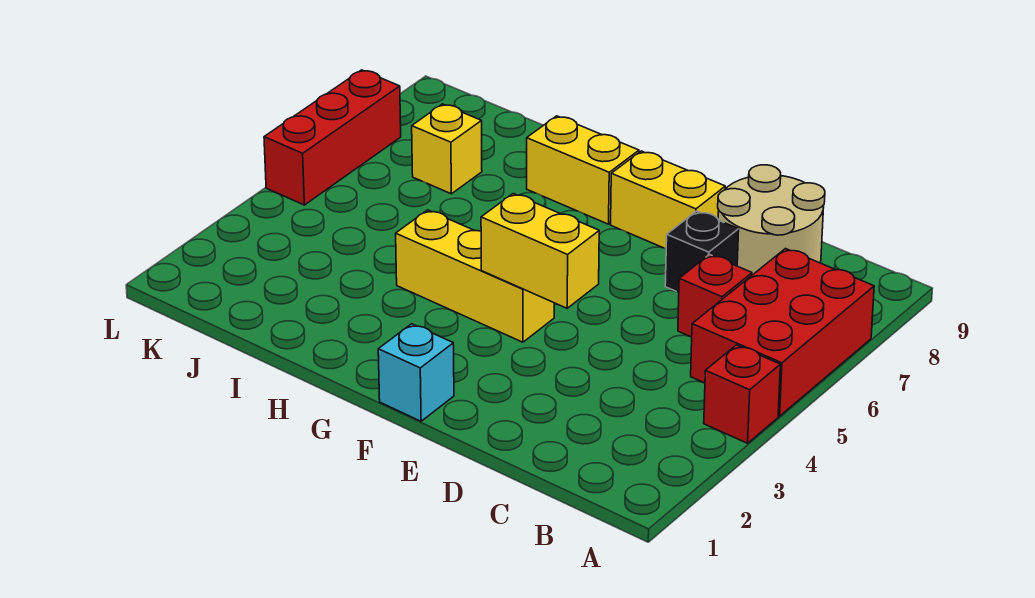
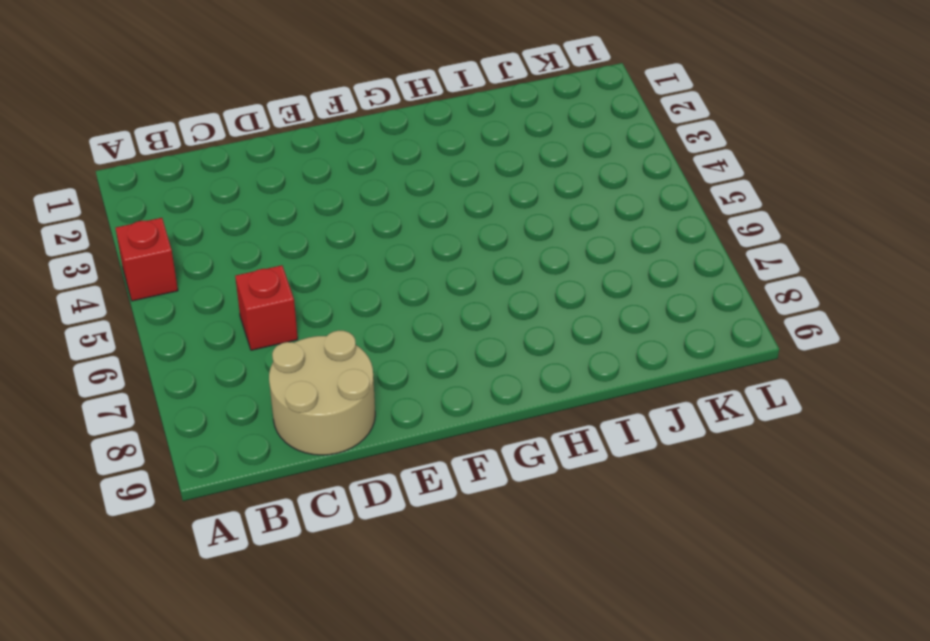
none -> red brick A5:B7 level 1
none -> black brick D7 level 1
none -> yellow brick E8:F8 level 1

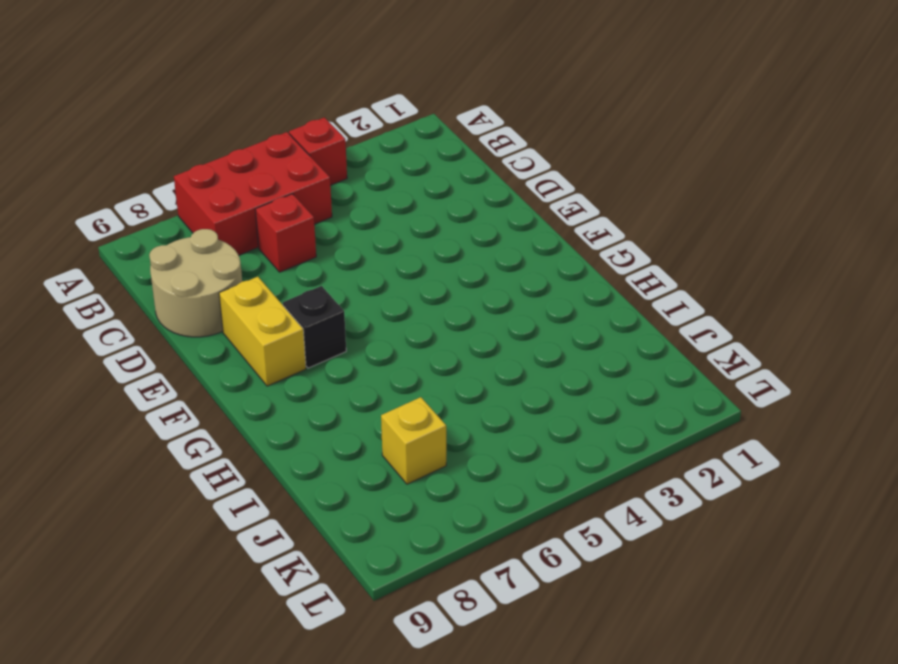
black brick F7 level 1 -> black brick D7 level 1
none -> cyan brick F1 level 1
none -> yellow brick F4:H4 level 1
none -> yellow brick G8:H8 level 1

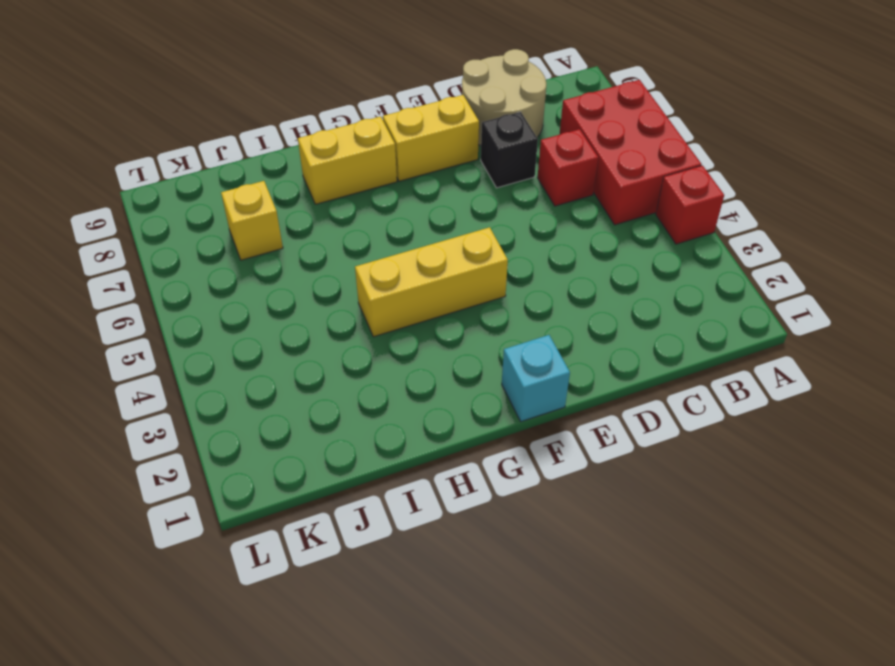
none -> red brick L5:L7 level 1
none -> yellow brick E4:F4 level 2

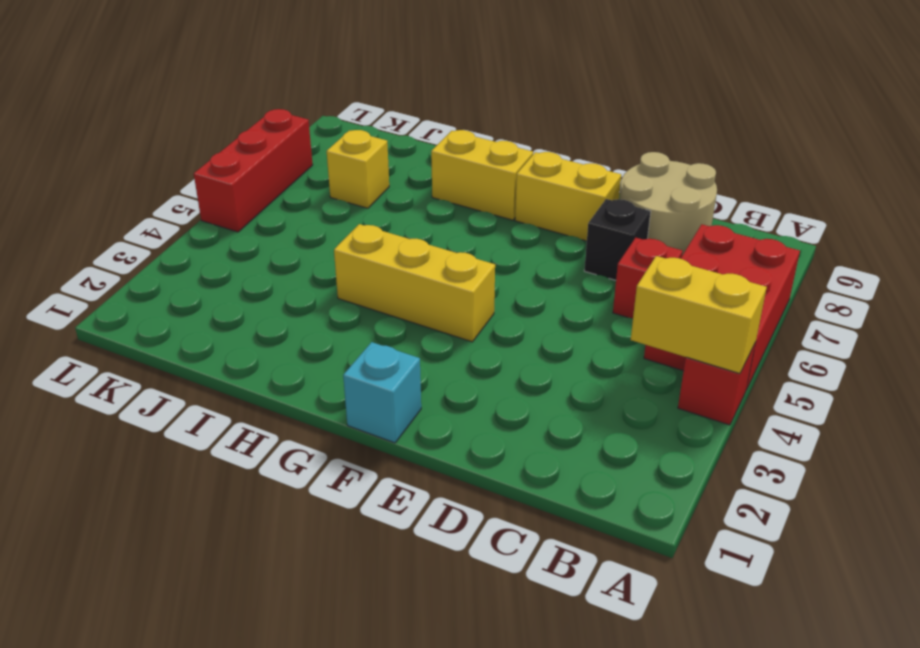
yellow brick A4:B4 level 2 -> yellow brick E4:F4 level 2

